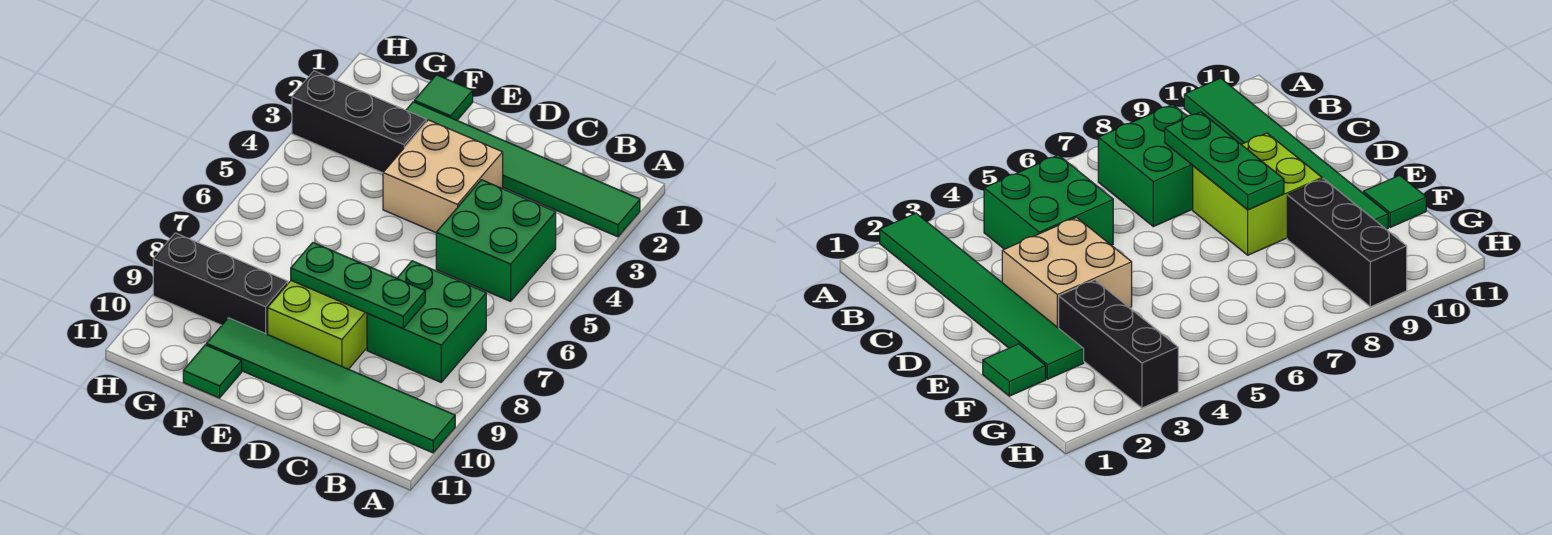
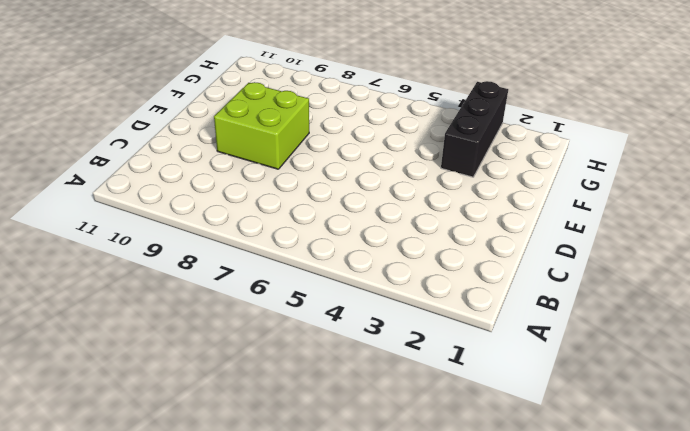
none -> green tile A2:F2 level 1
none -> green tile A10:F10 level 1

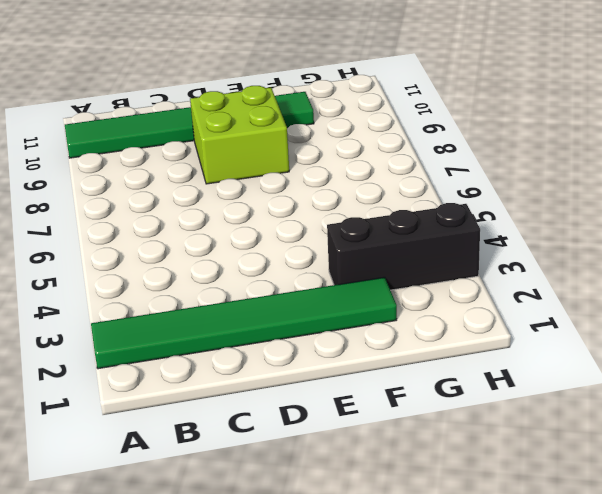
none -> green brick B4:C5 level 1
none -> green brick B7:C8 level 1

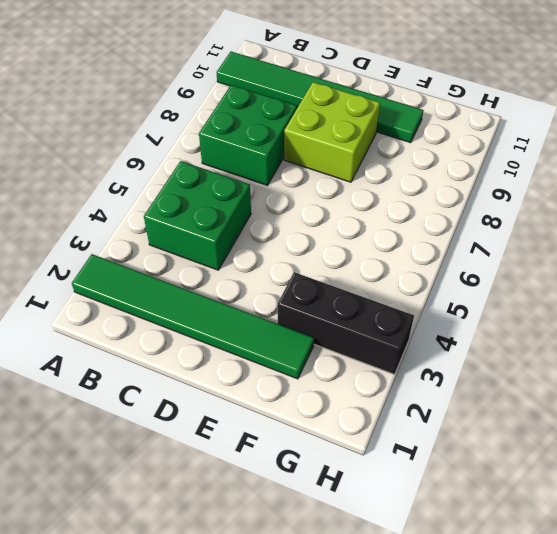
none -> tan brick D3:E4 level 1
none -> green tile F1 level 1

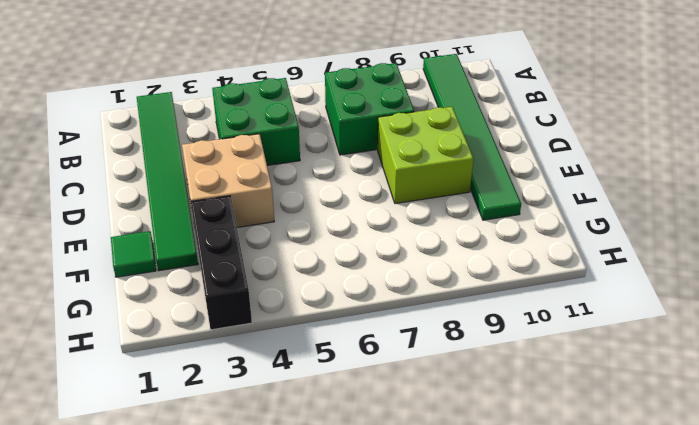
none -> black brick F9:H9 level 1
none -> green tile F11 level 1

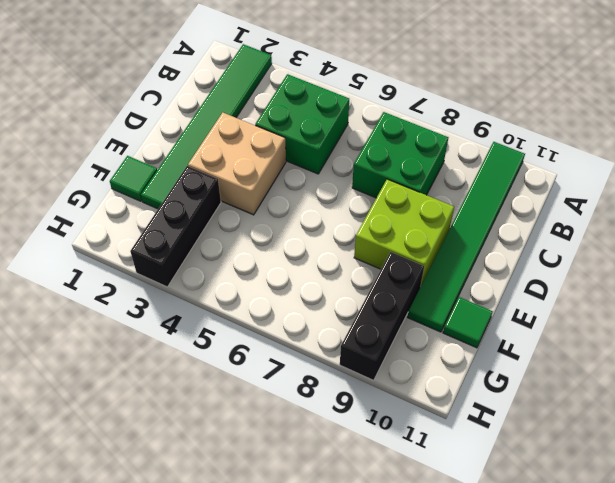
none -> green plate C8:E8 level 2

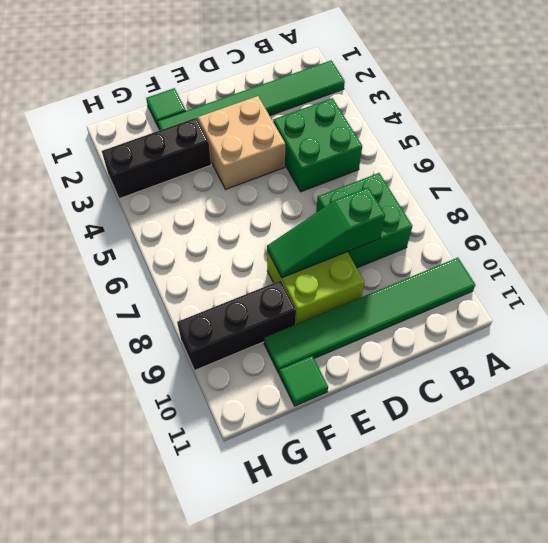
green slope C8:E8 level 2 top C -> green plate C8:E8 level 2

